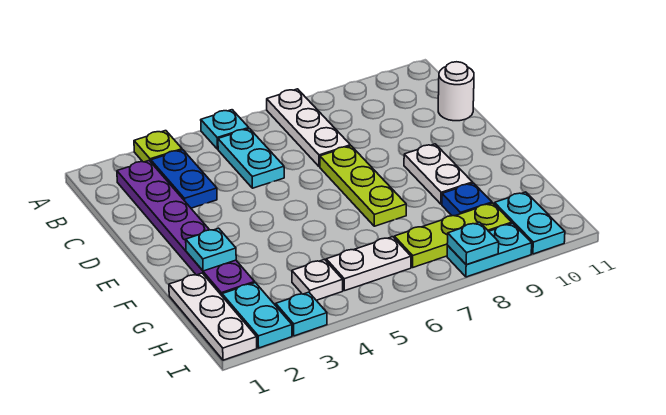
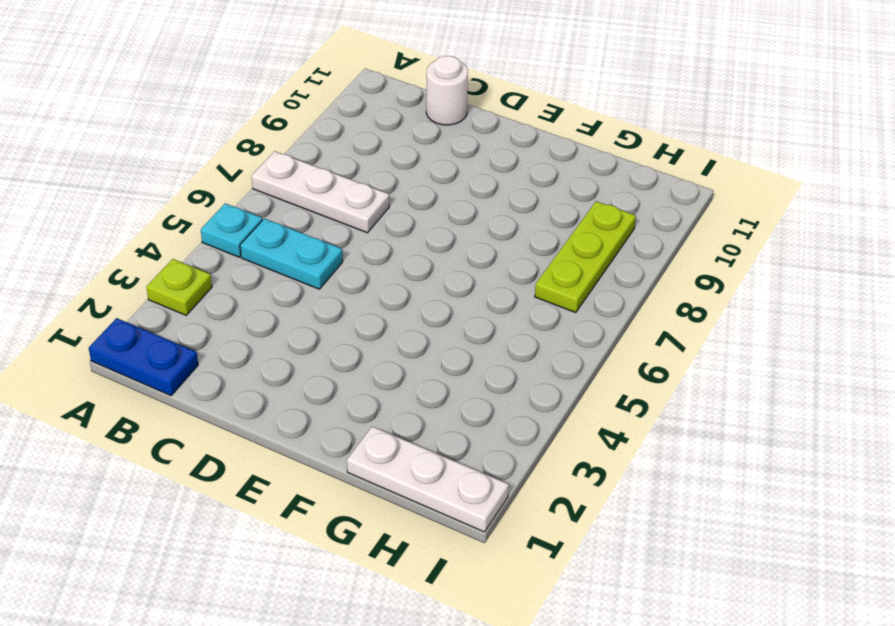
blue plate A1:B1 level 1 -> blue plate B3:C3 level 1
none -> purple plate B2:G2 level 1
none -> lime plate D7:F7 level 1
none -> white plate E9:F9 level 1

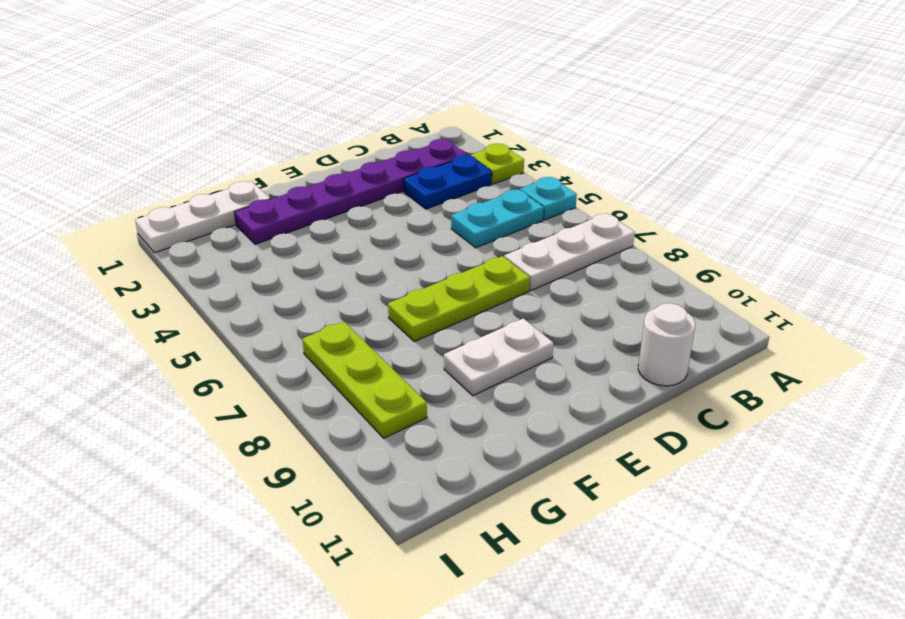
none -> blue plate G9 level 1
none -> cyan plate H2:I2 level 1
none -> white plate H4 level 1

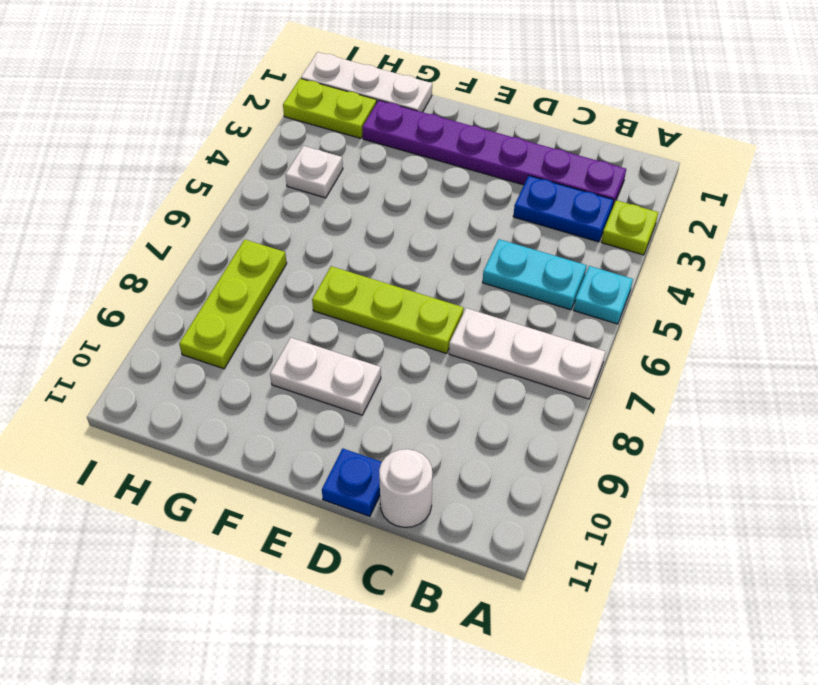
blue plate D11 level 1 -> blue plate G9 level 1
lime plate H2:I2 level 1 -> cyan plate H2:I2 level 1
none -> white plate H5:H6 level 1
none -> cyan plate H10:I10 level 1
none -> cyan plate I3 level 1

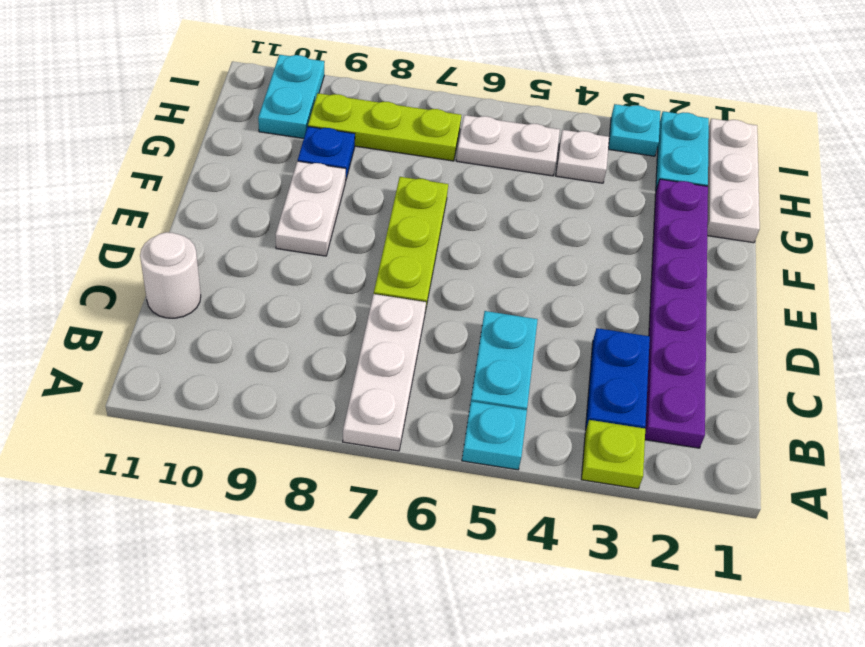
none -> cyan plate I8:I9 level 1
none -> cyan plate F2 level 2
none -> cyan plate I8 level 2

